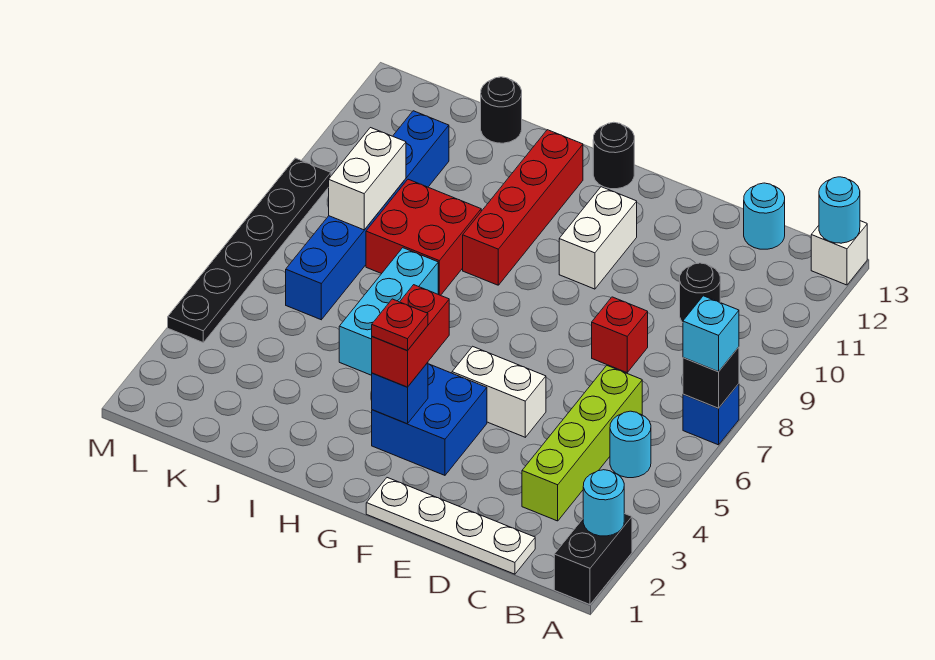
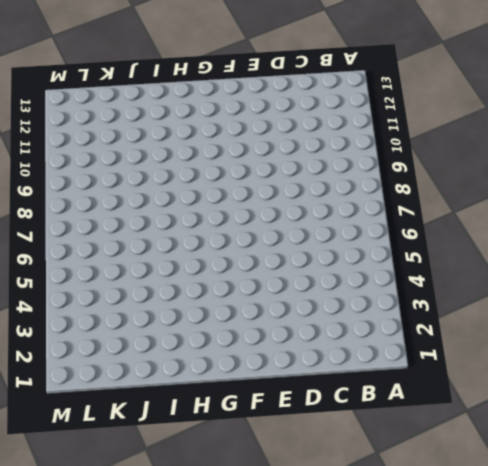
none -> black brick A1:A2 level 1
none -> blue brick A7 level 1
none -> white brick A13 level 1

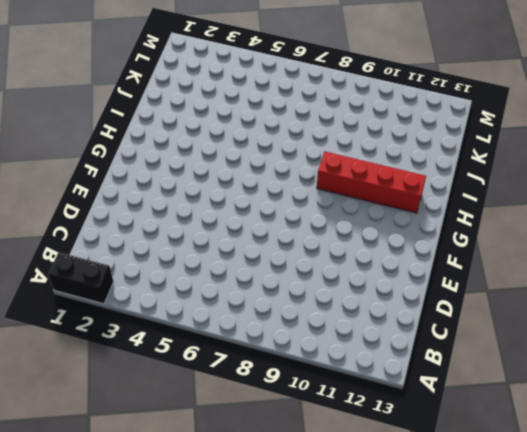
none -> blue brick A7 level 1
none -> white brick A13 level 1
none -> cyan round brick B5 level 1

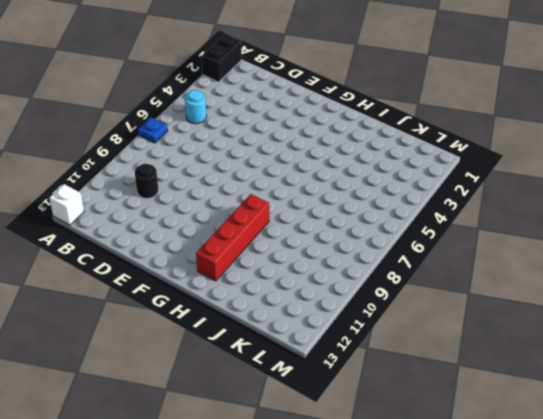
blue plate A7 level 1 -> blue brick A7 level 1
none -> white plate C1:F1 level 1
none -> lime brick C3:C6 level 1
none -> cyan round brick C13 level 1

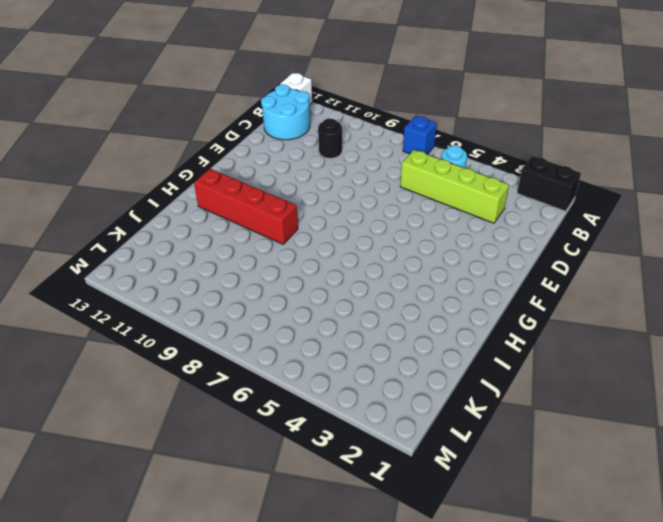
cyan round brick B12:C13 level 1 -> cyan round brick C13 level 1
none -> white plate C1:F1 level 1
none -> red brick D8 level 1
none -> white brick E5:F5 level 1

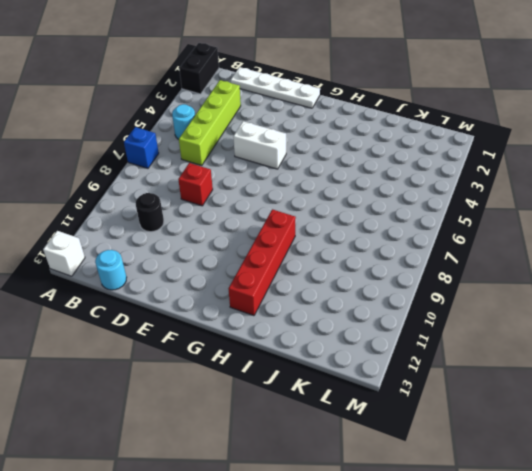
none -> blue brick F3:G4 level 1
none -> white brick F10:F11 level 1
none -> black round brick G13 level 1

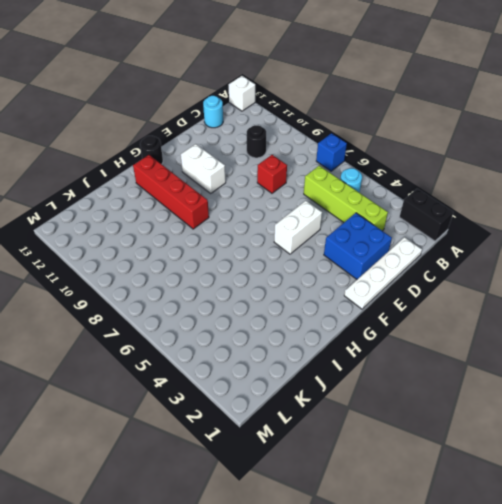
blue brick D2:E3 level 1 -> blue brick F3:G4 level 1
none -> cyan brick I5:I7 level 1
none -> red brick I8:J9 level 1
none -> black round brick J13 level 1

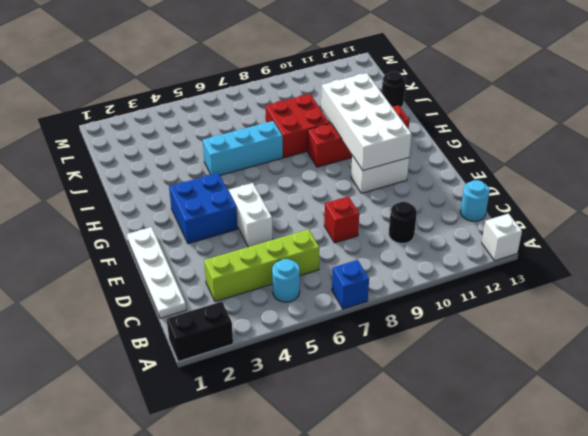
white brick F10:I11 level 2 -> none
none -> black round brick G13 level 1
none -> blue brick K6:K11 level 1
none -> black plate M4:M9 level 1

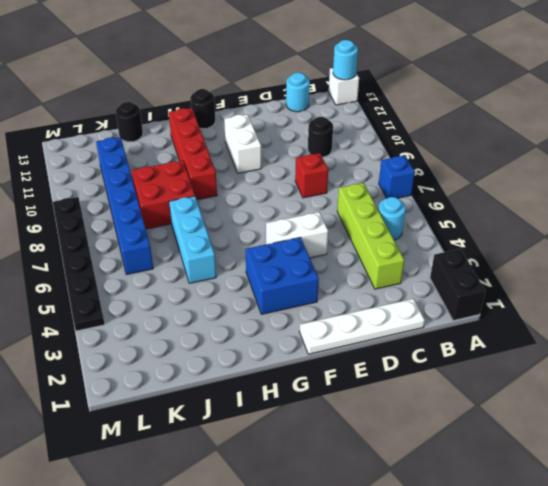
none -> cyan round brick A2 level 2
none -> black brick A7 level 2
none -> blue brick G3 level 2

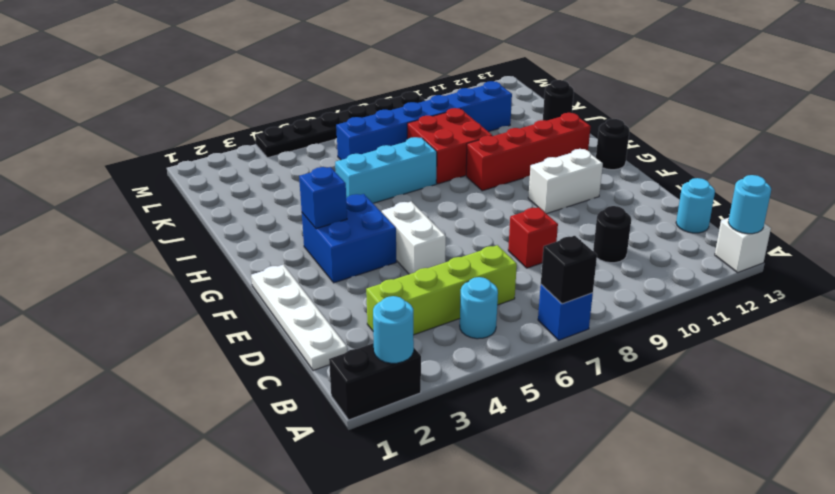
none -> white brick K8:K9 level 2
none -> cyan brick A7 level 3
none -> red brick G3:G4 level 3

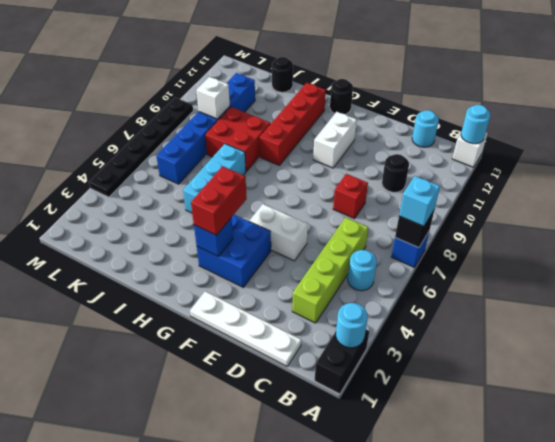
white brick K9 level 2 -> white brick K8:K9 level 2
none -> red plate G3 level 4

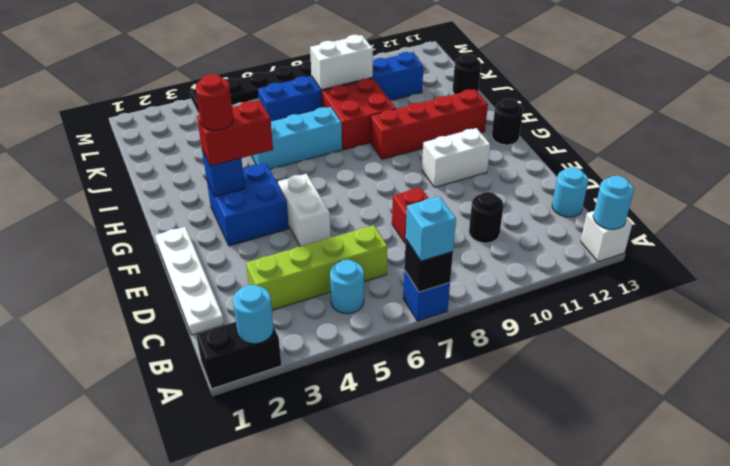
red round brick G3 level 4 -> red plate G3 level 4

